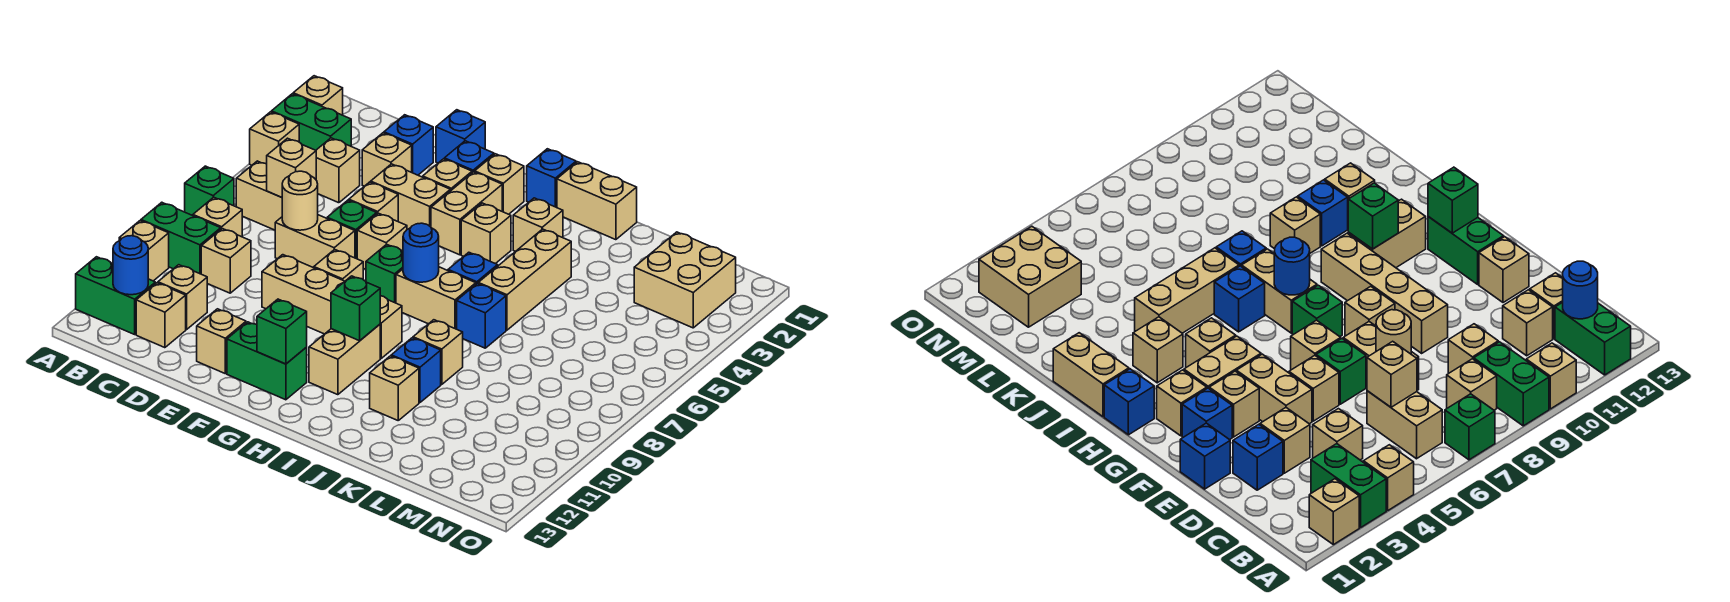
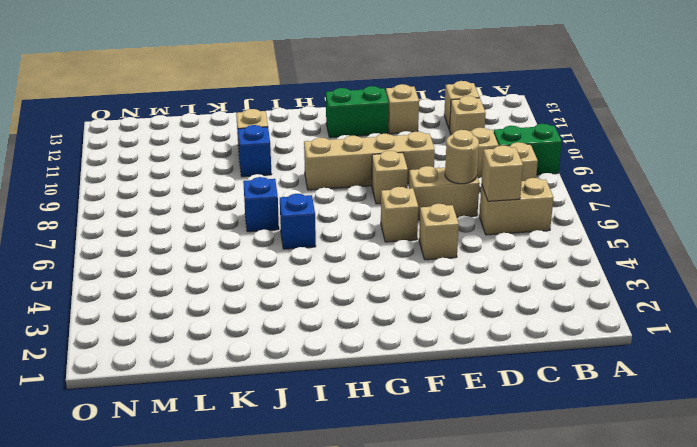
none -> tan brick A2 level 1
none -> green brick A3:B3 level 1
none -> tan brick A4 level 1
none -> green brick A7 level 1

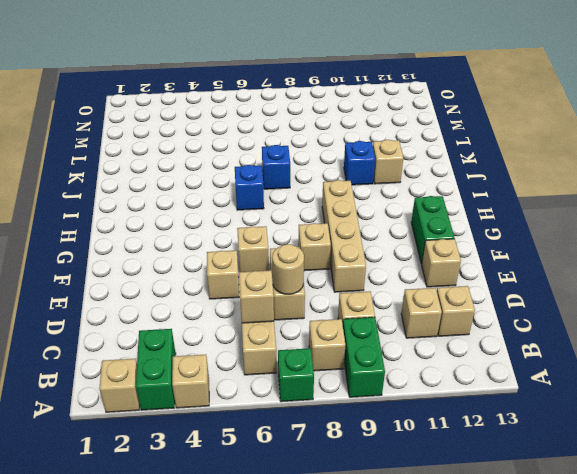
none -> tan brick A10 level 1
none -> green brick A12:B12 level 1
none -> tan brick C4 level 1
none -> blue brick D2 level 1

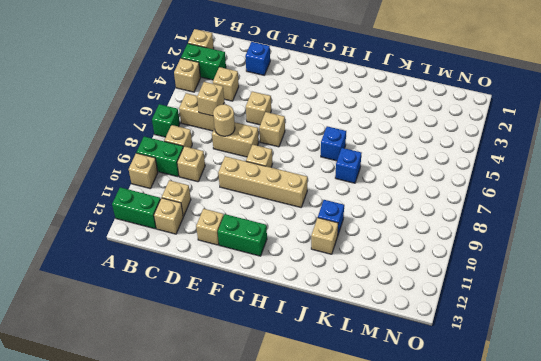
none -> tan brick D3 level 1
none -> blue brick E1 level 1
none -> tan brick E4:F4 level 1
none -> green brick E6 level 1

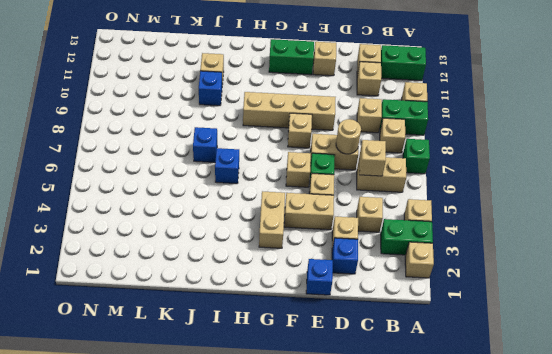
none -> blue brick F2 level 1
none -> tan brick F3 level 1
none -> tan brick G2 level 1
none -> green brick G7 level 1

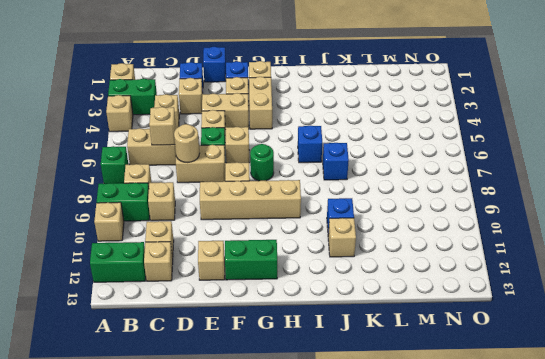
green round brick G7 level 1 -> green brick G7 level 1
none -> blue brick H1 level 1
none -> tan brick H4 level 1
none -> tan brick H7:I7 level 1
none -> tan brick H10:H11 level 1

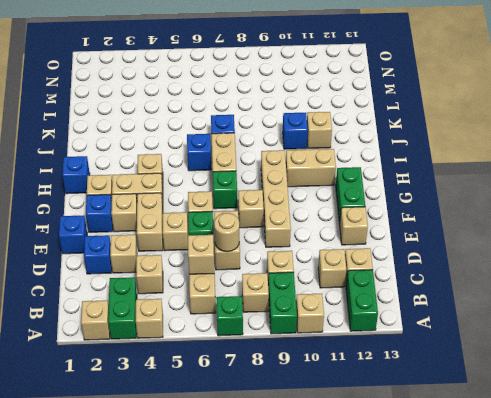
none -> tan brick I1:J1 level 1
none -> tan brick I3 level 1
none -> tan brick J4:J6 level 1
none -> tan brick J9 level 1

